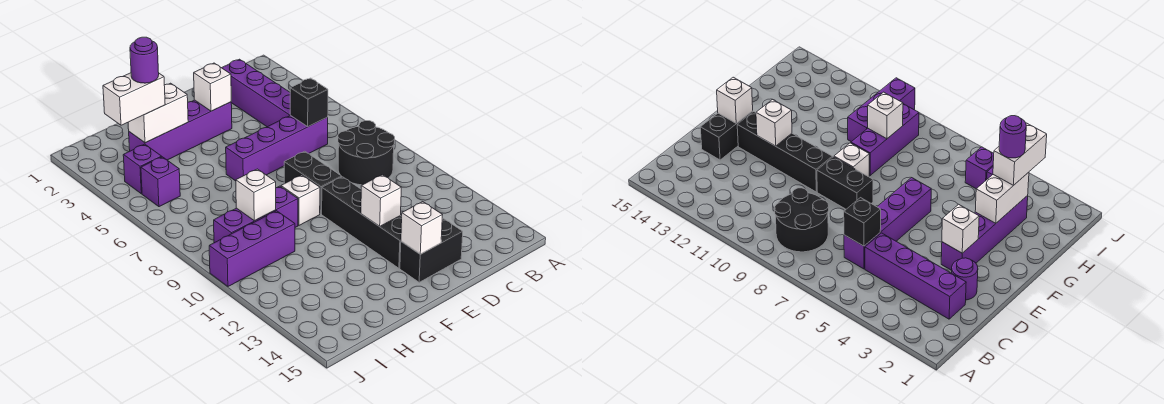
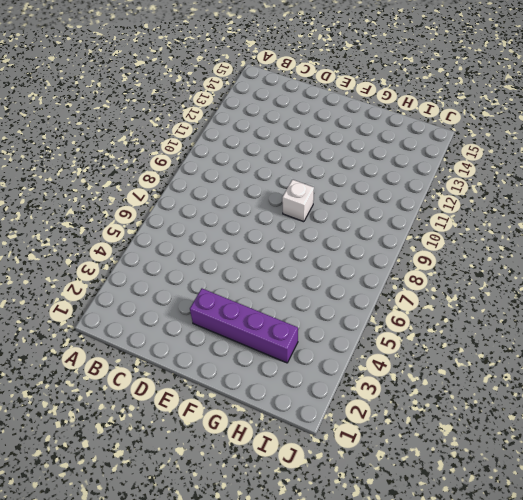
none -> black round brick B8:C9 level 1
none -> purple brick C2:C5 level 1
none -> purple brick C6:F6 level 1

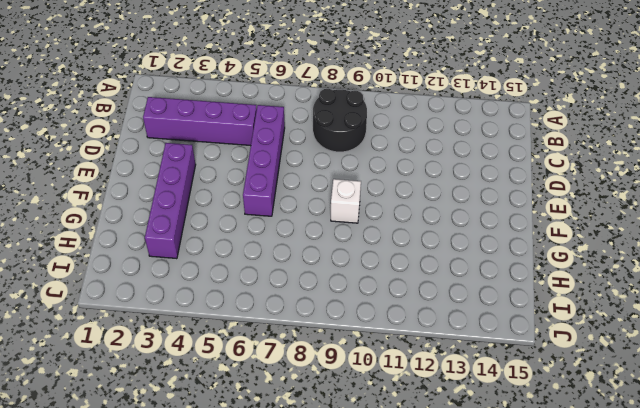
none -> purple round brick D2 level 1
none -> black brick D14:E14 level 1
none -> black brick E8:E9 level 1

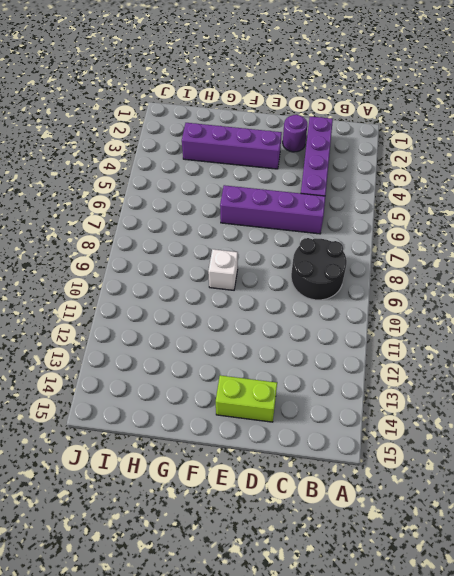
lime brick D14:E14 level 1 -> black brick D14:E14 level 1
none -> black brick E8:E9 level 1
none -> black brick E10:E13 level 1
none -> purple brick G9:I9 level 1

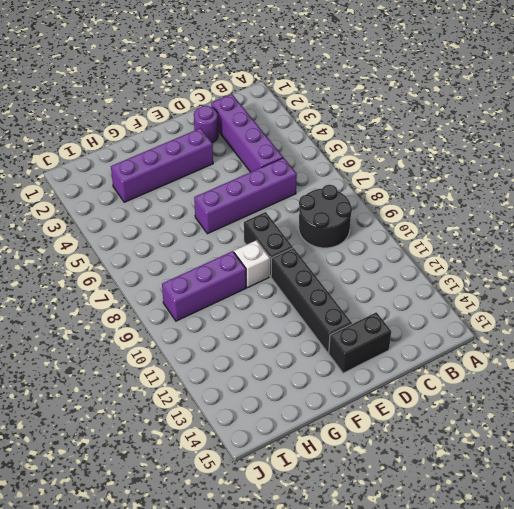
none -> purple brick H10:J10 level 1
none -> purple brick I4 level 1
none -> purple brick I5 level 1

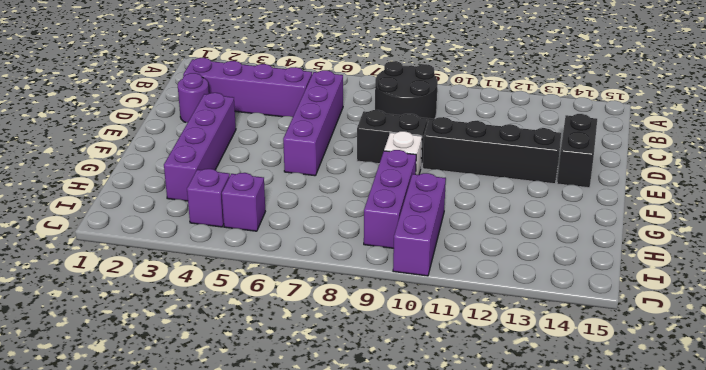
none -> black brick C6 level 2
none -> white brick E3 level 2
none -> white brick E12 level 2

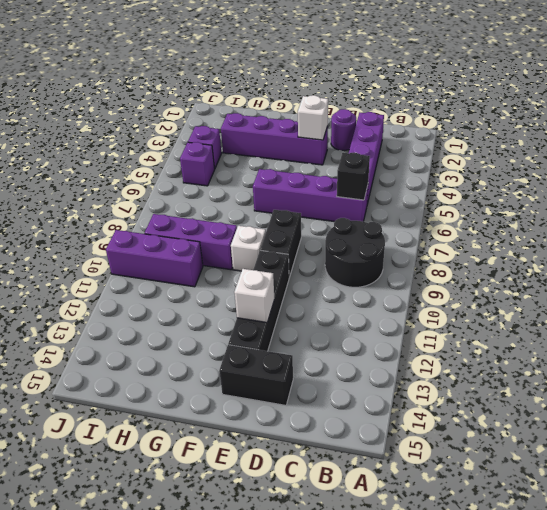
none -> white brick E14 level 2
none -> white brick G3:H3 level 2
none -> white brick H9 level 2

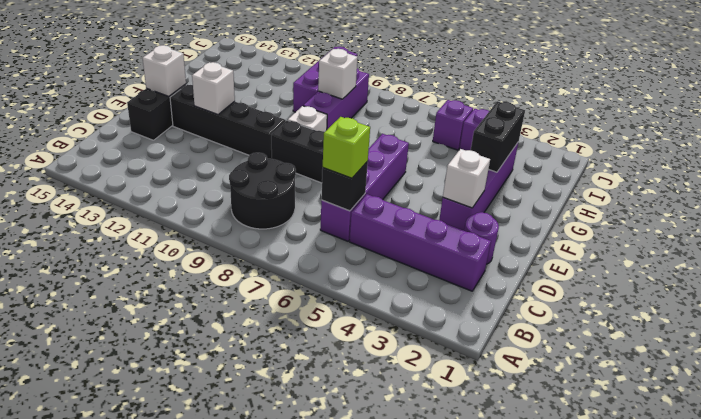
lime brick C6 level 3 -> none
black brick G3:H3 level 2 -> white brick G3:H3 level 2
none -> white brick H3:I3 level 3
none -> purple round brick H3 level 4

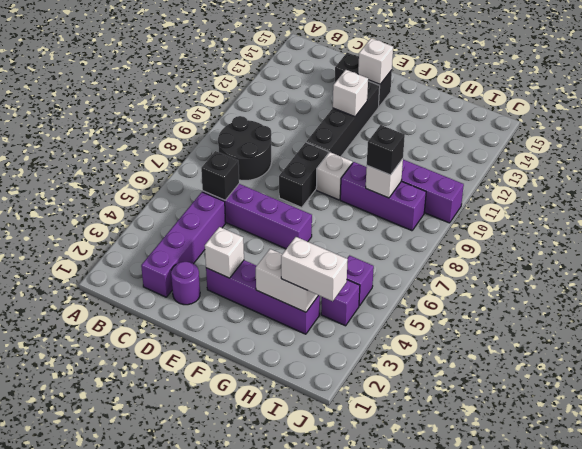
black brick H9 level 3 -> none
none -> purple round brick H3 level 4

